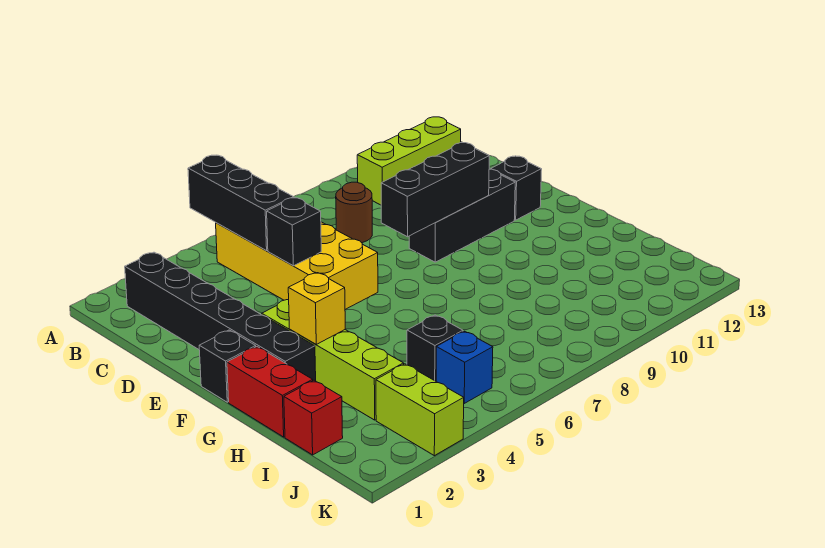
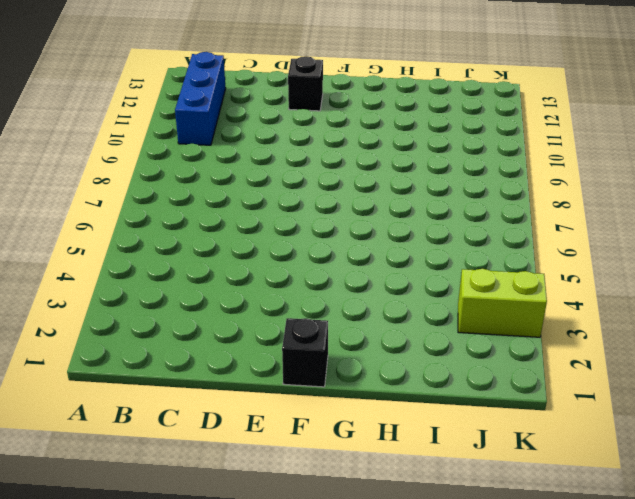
blue brick B10:B12 level 1 -> lime brick B10:B12 level 1
none -> black brick B2:G2 level 1
none -> yellow brick B5:E6 level 1
none -> brown round brick C8 level 1

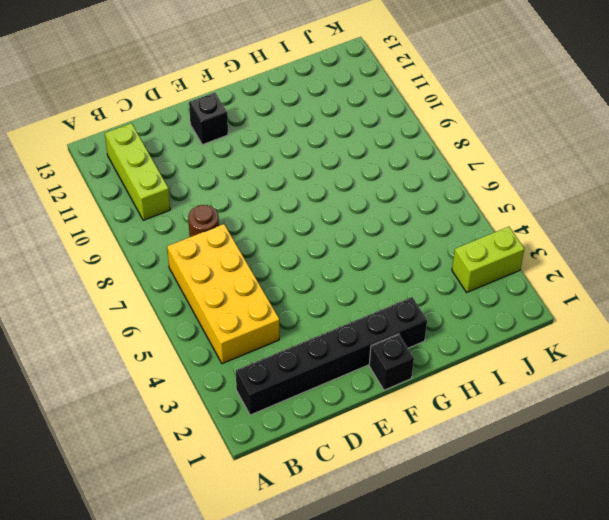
yellow brick B4:C7 level 1 -> yellow brick B5:E6 level 1
none -> black brick E9:E11 level 1
none -> lime brick F3:I3 level 1
none -> red brick G1:H1 level 1

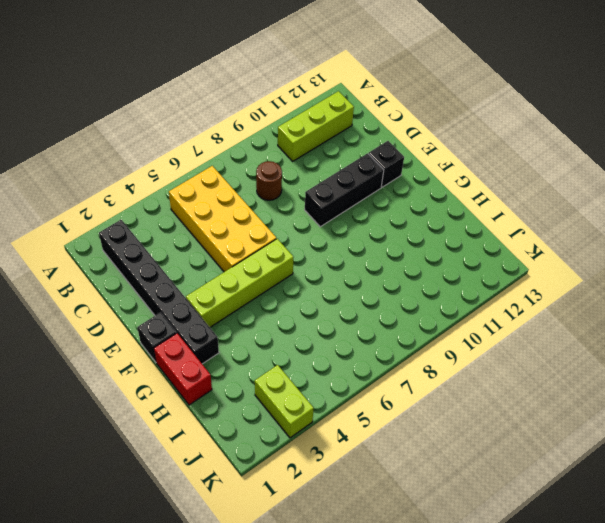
lime brick F3:F6 level 1 -> lime brick F3:I3 level 1
none -> red brick I1 level 1
none -> black brick I5 level 1
none -> blue brick J5 level 1

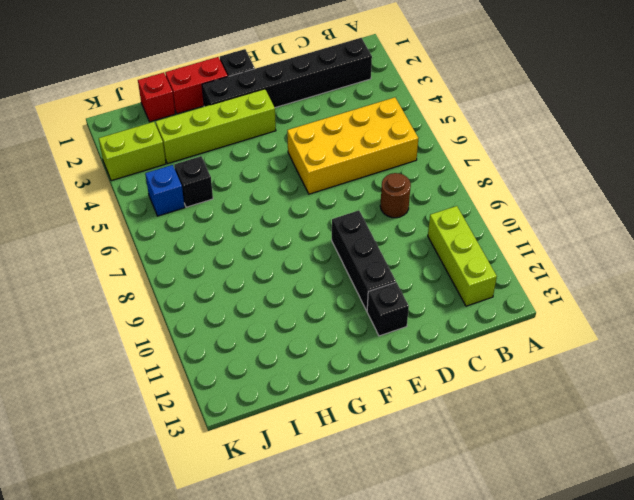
none -> black brick A5:C5 level 2
none -> black brick D5 level 2
none -> black brick E8:E10 level 2

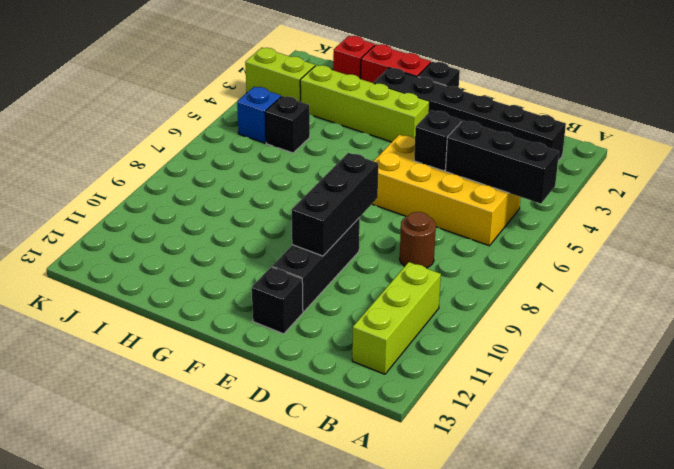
none -> yellow brick G3 level 2

